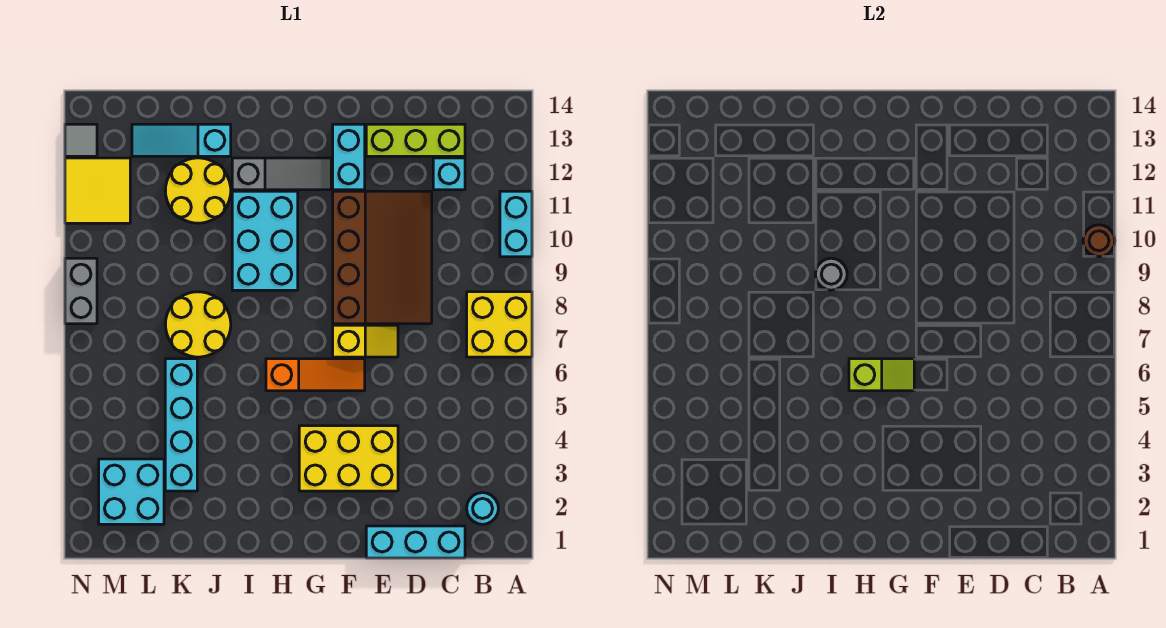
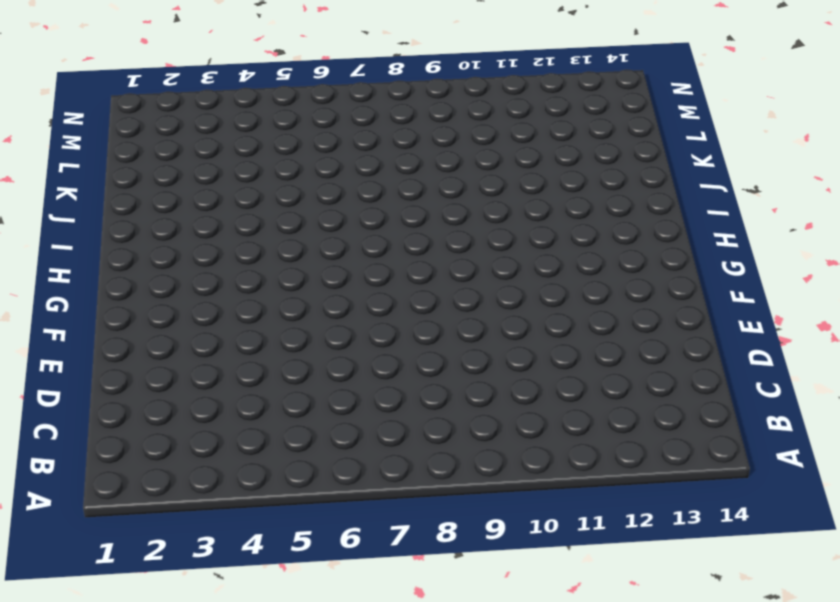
none -> yellow brick A7:B8 level 1
none -> cyan brick A10:A11 level 1
none -> cyan round brick B2 level 1

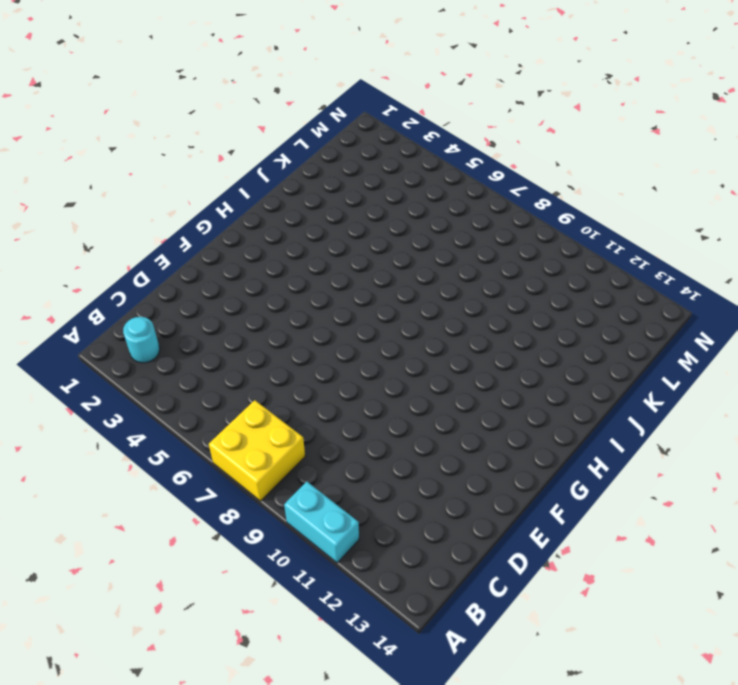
none -> cyan brick C1:E1 level 1
none -> cyan brick C12 level 1
none -> lime brick C13:E13 level 1

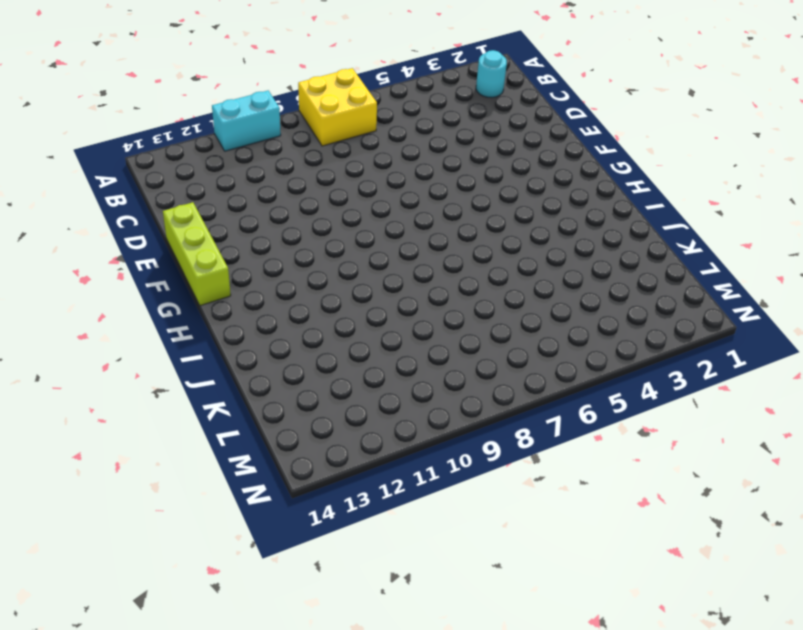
lime brick E14:G14 level 1 -> lime brick C13:E13 level 1
none -> cyan brick C1:E1 level 1
none -> cyan brick C12 level 1
none -> brown slope D8:F11 level 1 top F

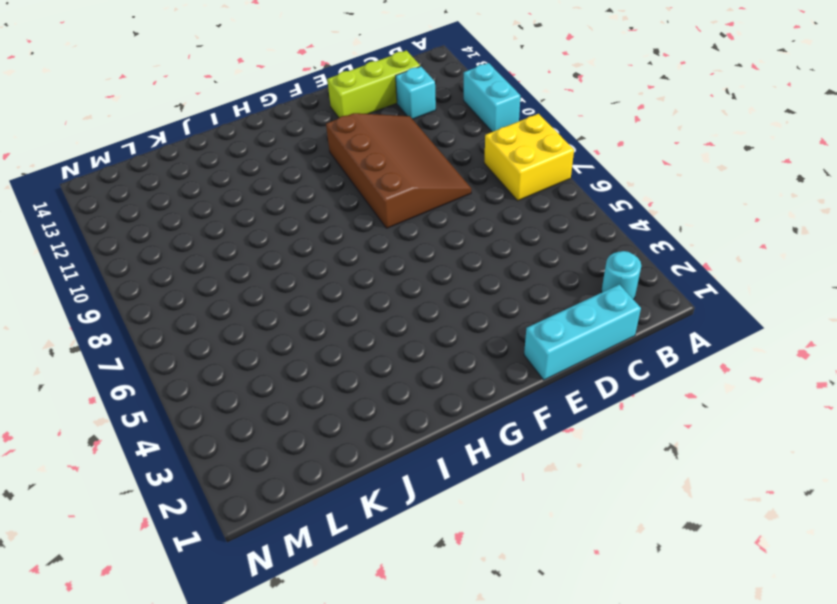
none -> yellow brick E3:G4 level 1
none -> yellow slope E7:F7 level 1 top F
none -> orange slope F6:H6 level 1 top H

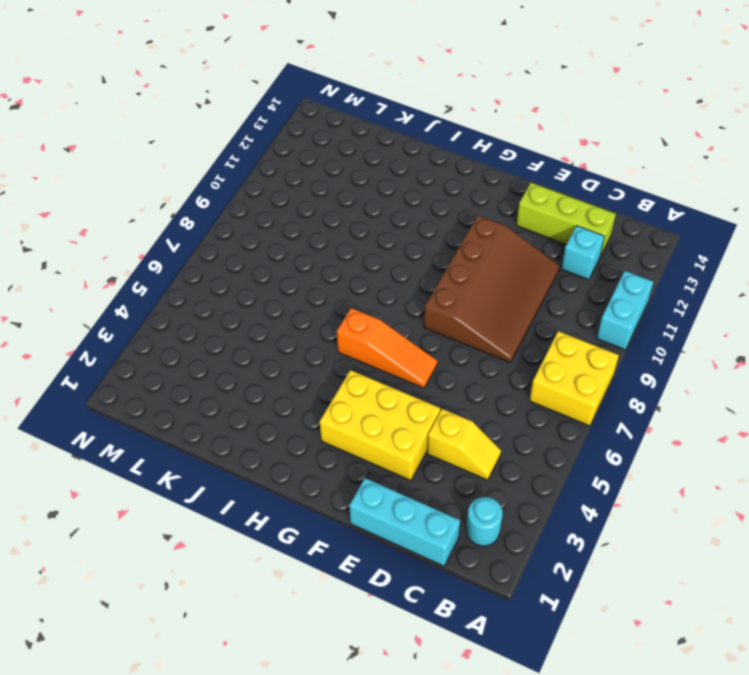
yellow slope C4:D4 level 1 top D -> yellow slope E7:F7 level 1 top F
none -> cyan brick F12:F13 level 1
none -> grey slope G12:I12 level 1 top I
none -> cyan brick H9:I11 level 1

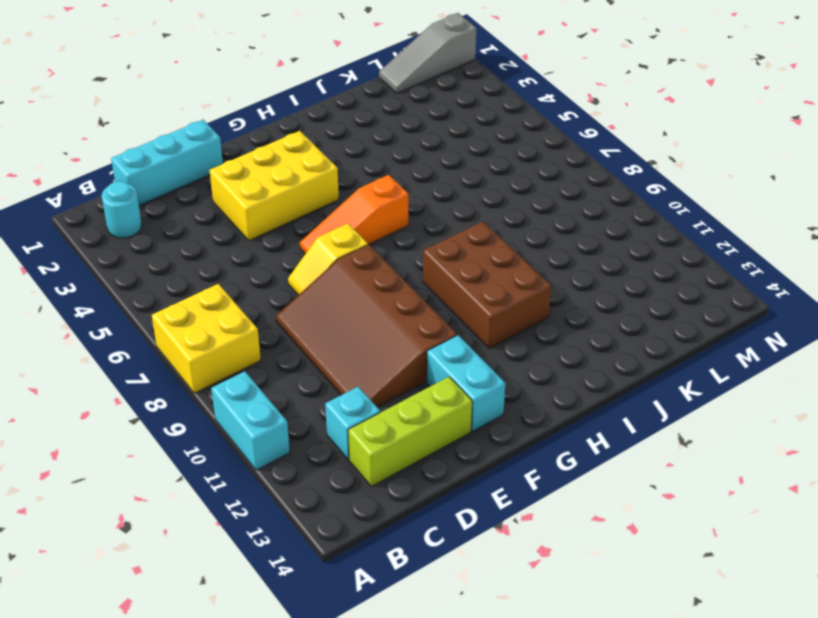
brown brick H9:I11 level 1 -> cyan brick H9:I11 level 1
grey slope L1:N1 level 1 top N -> grey slope G12:I12 level 1 top I
none -> yellow round brick J7:K8 level 1
none -> yellow round brick J11:K12 level 1
none -> cyan slope J13:L13 level 1 top J

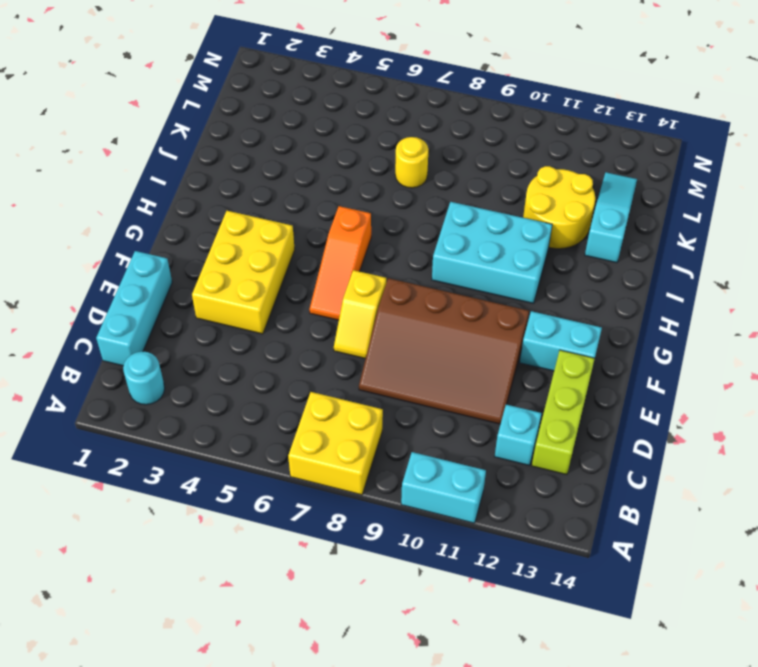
yellow round brick K7 level 1 -> yellow round brick J7:K8 level 1
none -> grey slope G12:I12 level 1 top I
none -> cyan brick K3:K6 level 1
none -> cyan brick L2:M3 level 1

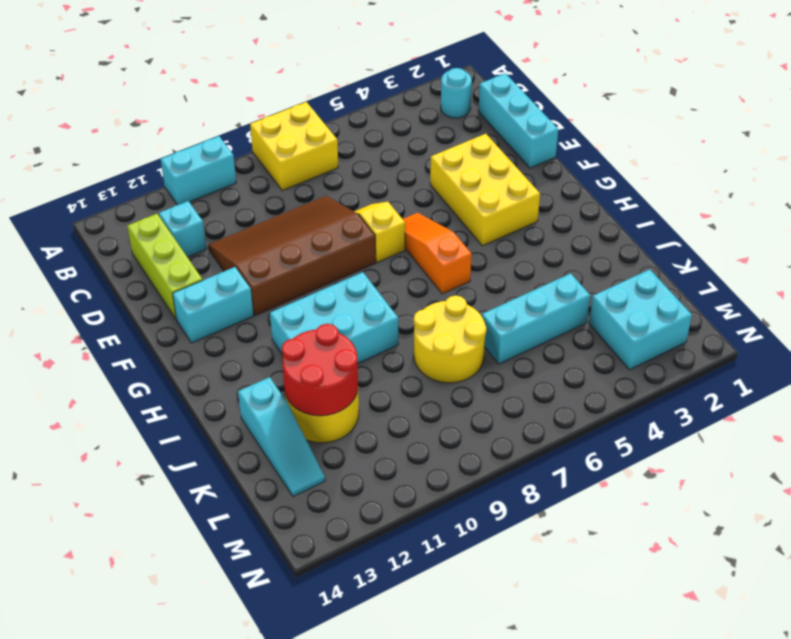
red round brick J11:K12 level 2 -> none
cyan brick K4:K6 level 1 -> cyan brick K3:K6 level 1
none -> grey slope G12:I12 level 1 top I
none -> yellow tile M11:N12 level 1
none -> grey brick N8:N9 level 1

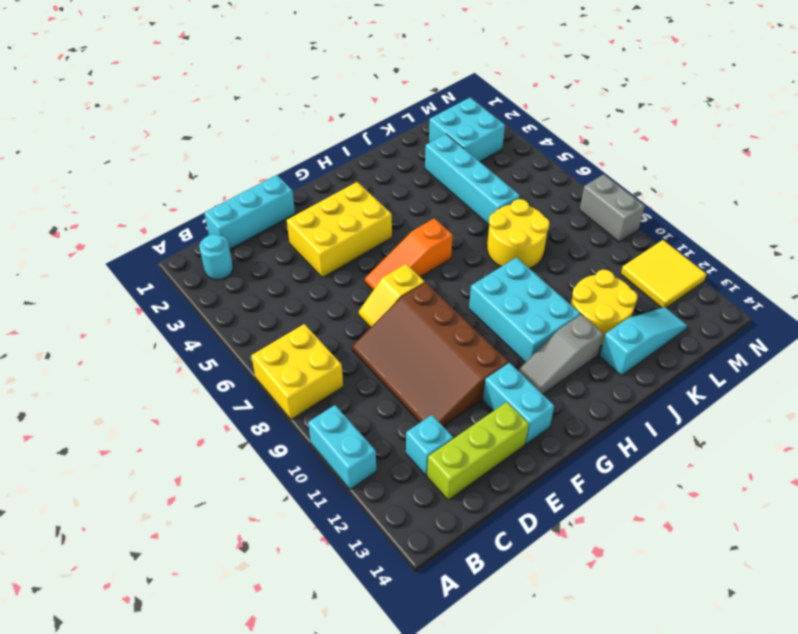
none -> grey tile N13 level 1
none -> brown round brick A10 level 2
none -> lime slope G6:H6 level 2 top H

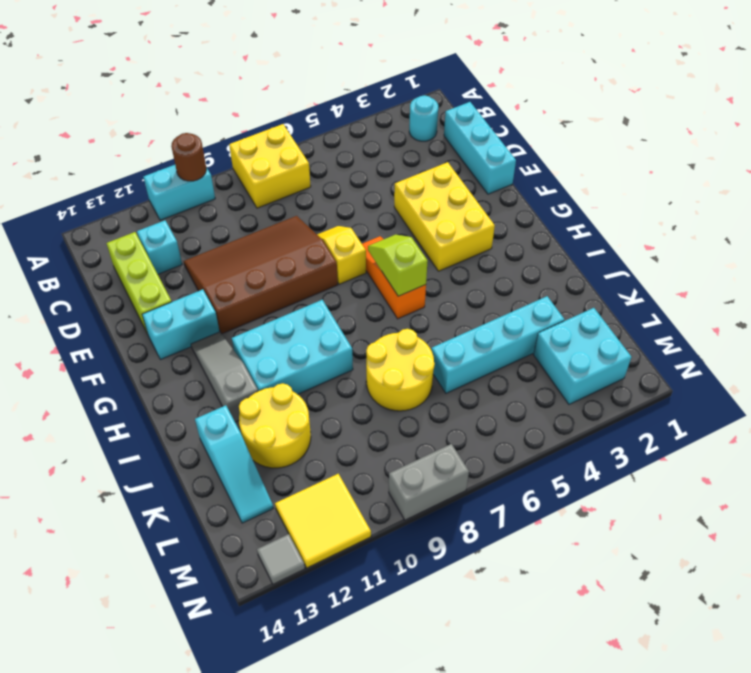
none -> grey round brick I9 level 2

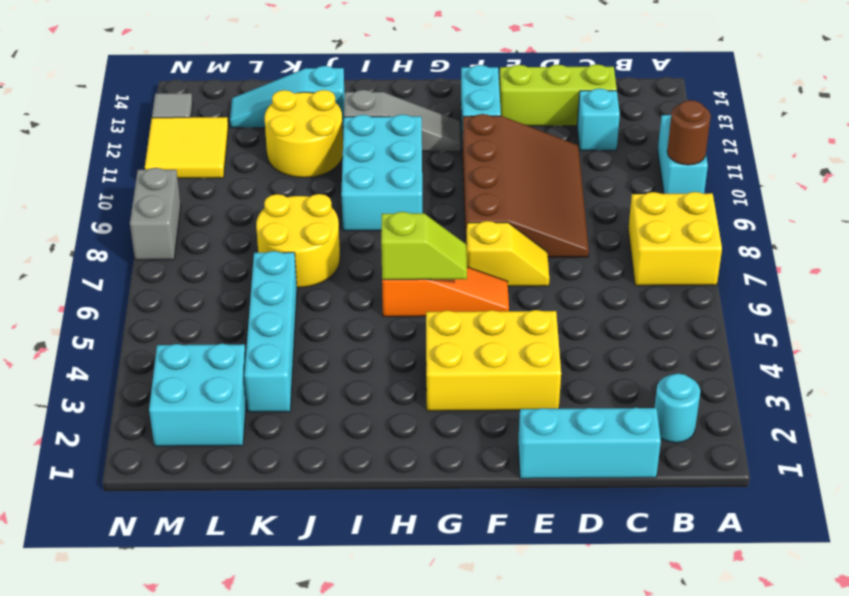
none -> grey round brick I9 level 2

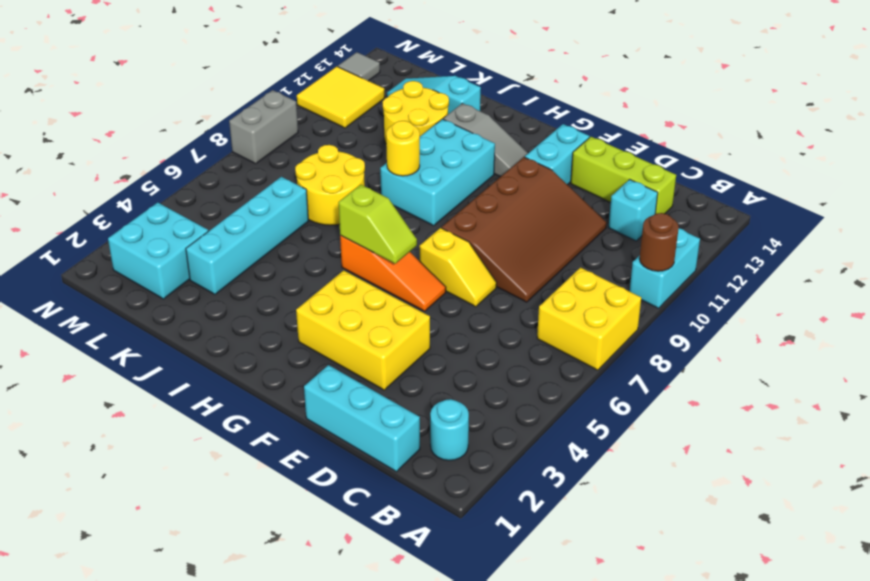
yellow round brick I9 level 2 -> grey round brick I9 level 2

